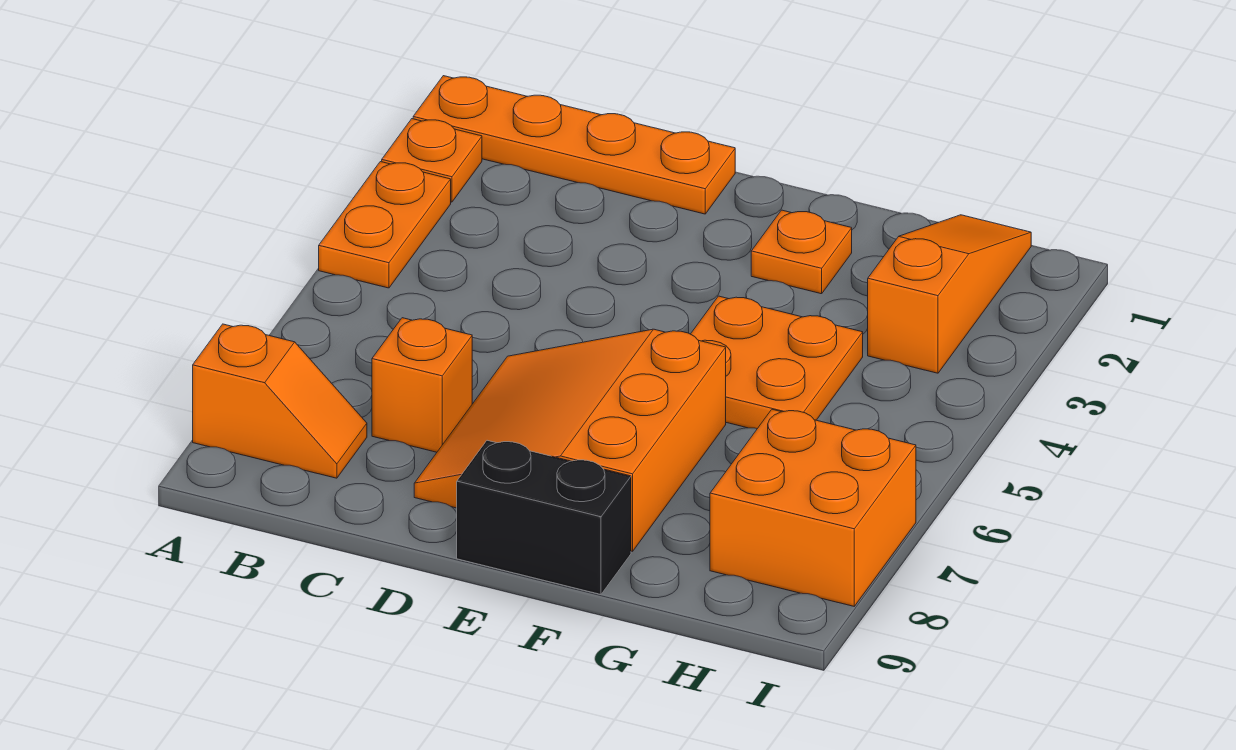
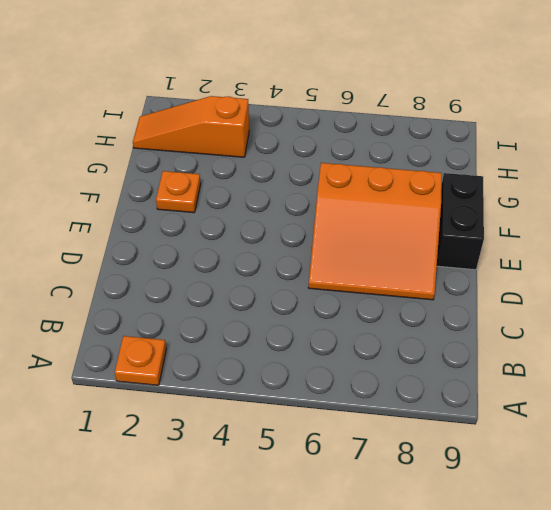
none -> orange plate A1:D1 level 1
none -> orange plate A3:A4 level 1

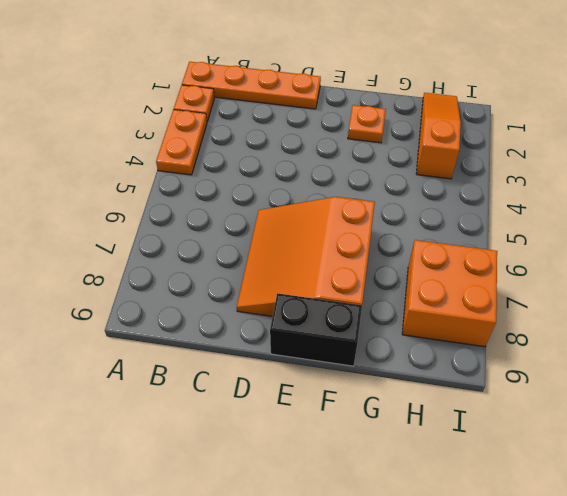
none -> orange slope A8:B8 level 1 top A
none -> orange brick C7 level 1

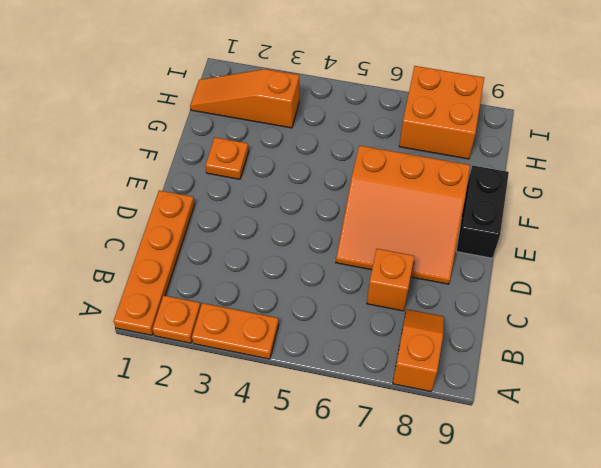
none -> orange plate F4:G5 level 1

